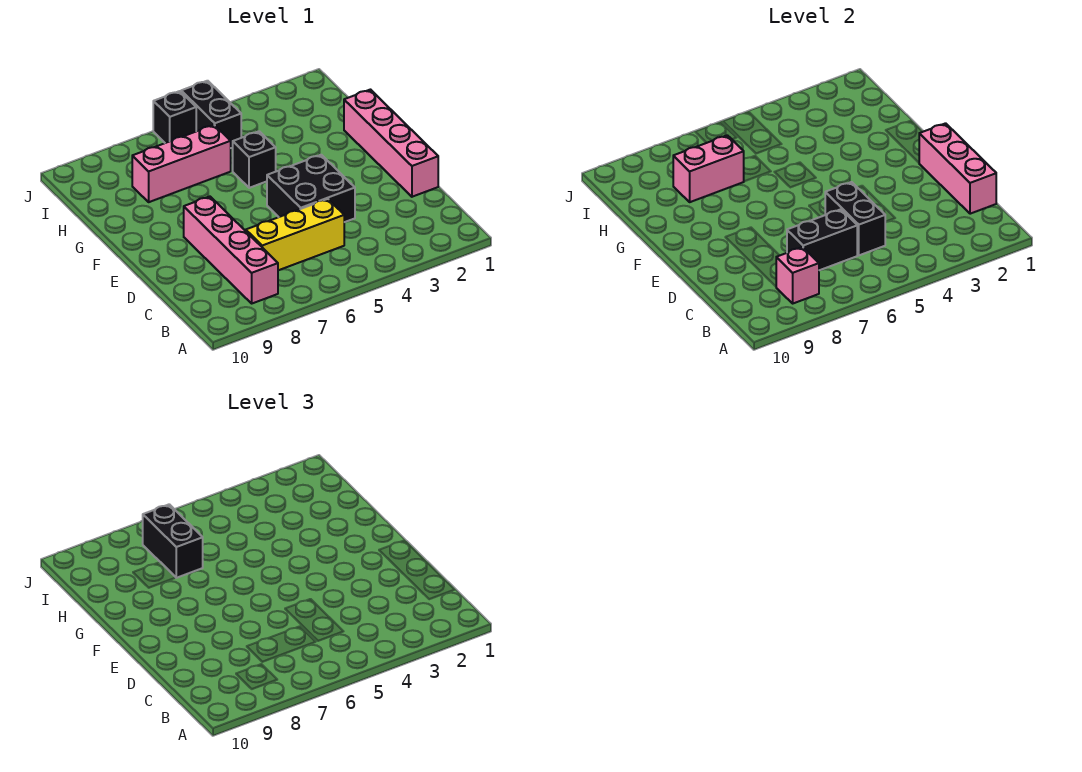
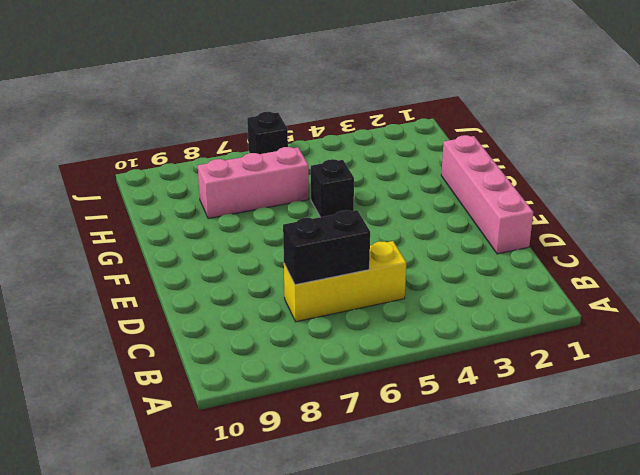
none -> pink brick B8:E8 level 1
none -> black brick D4:E5 level 1
none -> black brick I5:J5 level 1

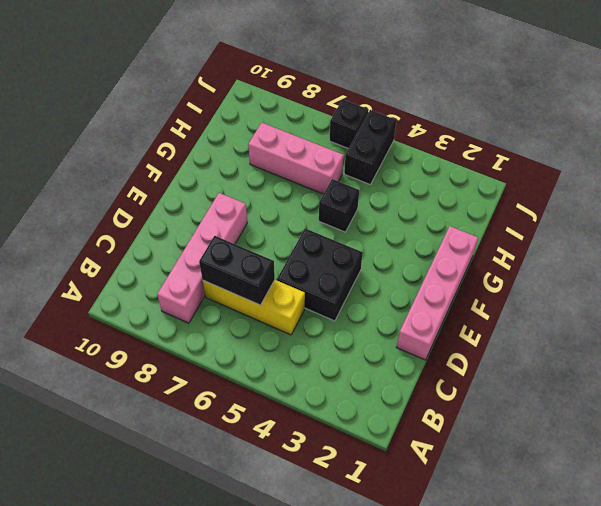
none -> pink brick B8 level 2
none -> pink brick C1:E1 level 2
none -> black brick C5:D5 level 2

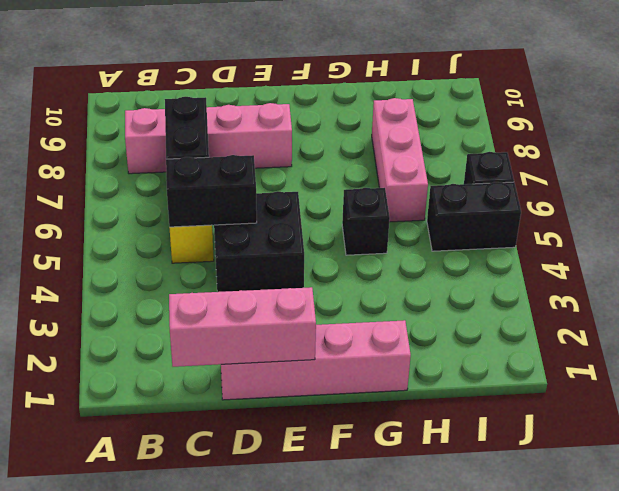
none -> pink brick B8 level 2
none -> pink brick H7:H8 level 2
none -> black brick H7:I7 level 3

